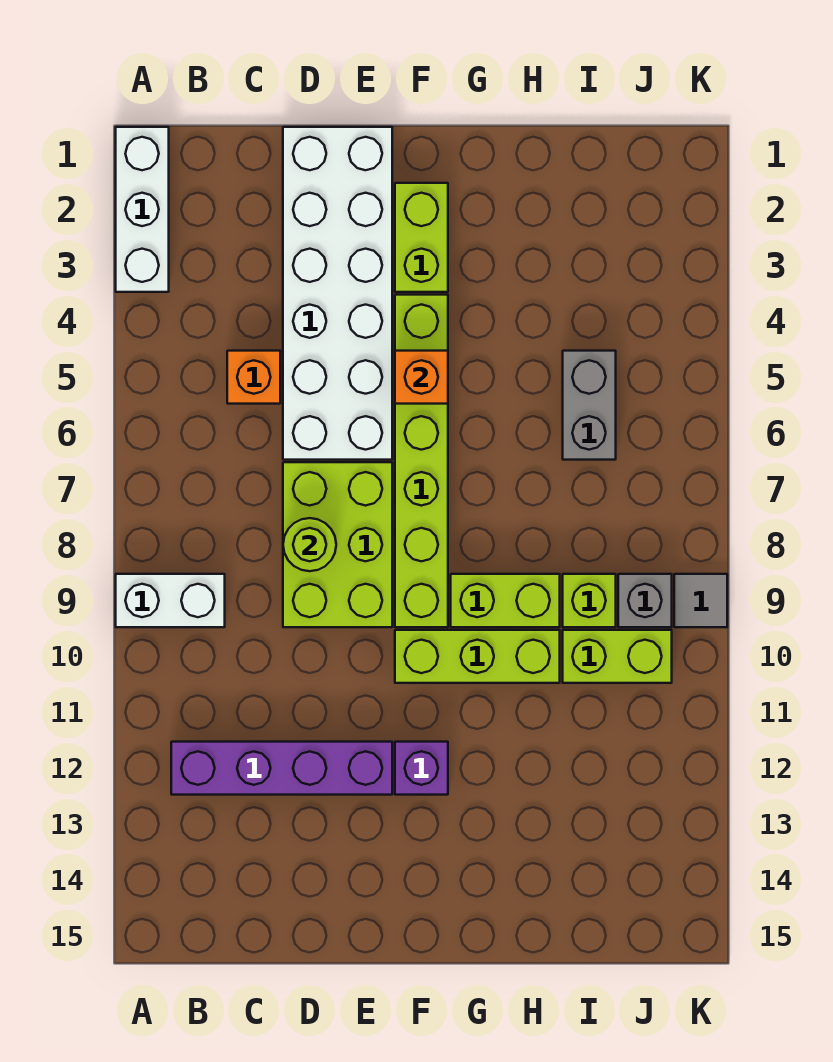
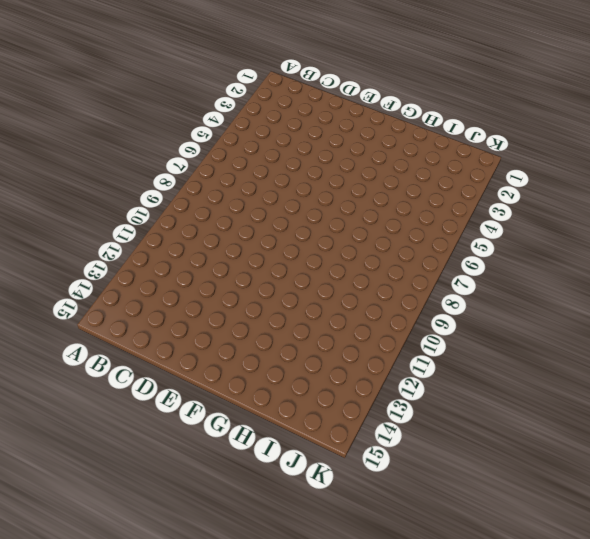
none -> white brick A1:A3 level 1
none -> white brick A9:B9 level 1
none -> purple brick B12:E12 level 1

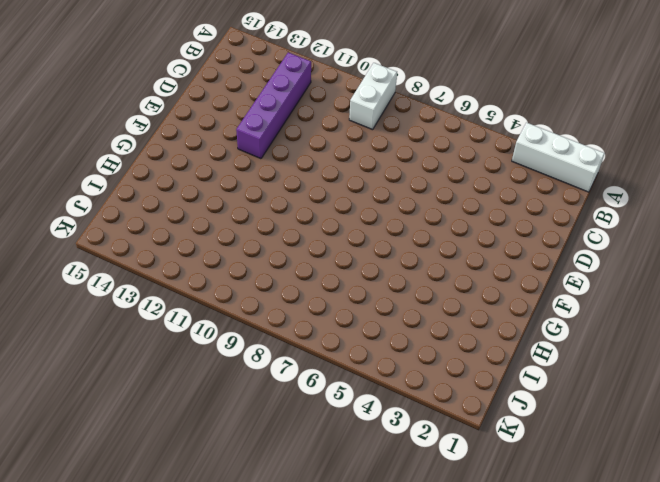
none -> orange brick C5 level 1
none -> white brick D1:E6 level 1
none -> lime brick D7:E9 level 1

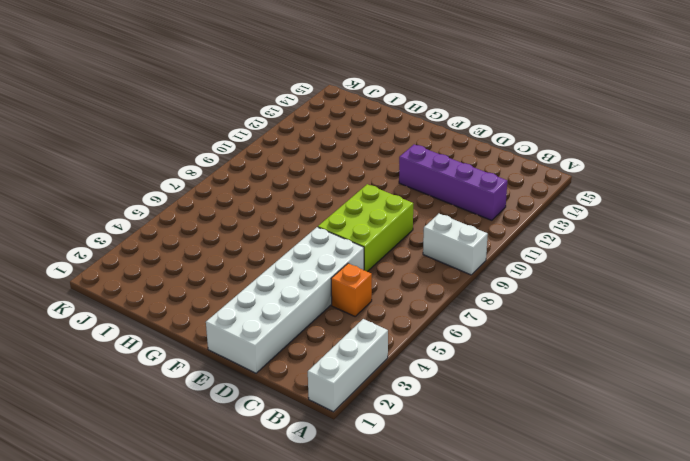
none -> lime brick F2:F3 level 1
none -> lime brick F4:F9 level 1
none -> lime brick F10:H10 level 1

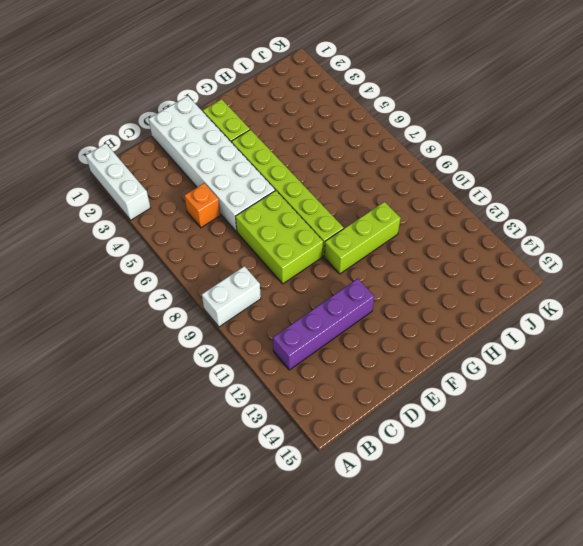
none -> purple brick F12 level 1
none -> lime brick G9:H9 level 1
none -> grey brick I5:I6 level 1

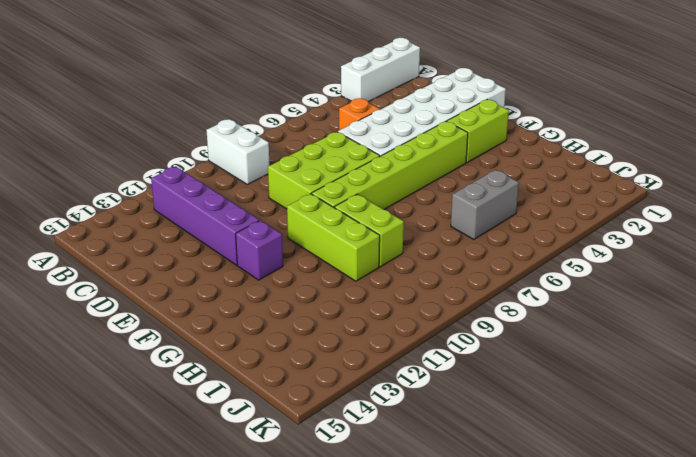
none -> lime brick I9 level 1
none -> lime brick I10:J10 level 1
none -> grey brick J9 level 1

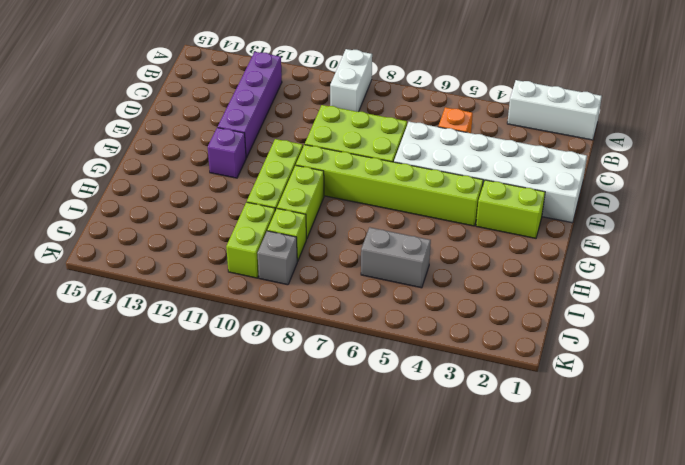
none -> grey tile K9 level 1
none -> lime round brick D8 level 2
none -> orange brick F5 level 2

